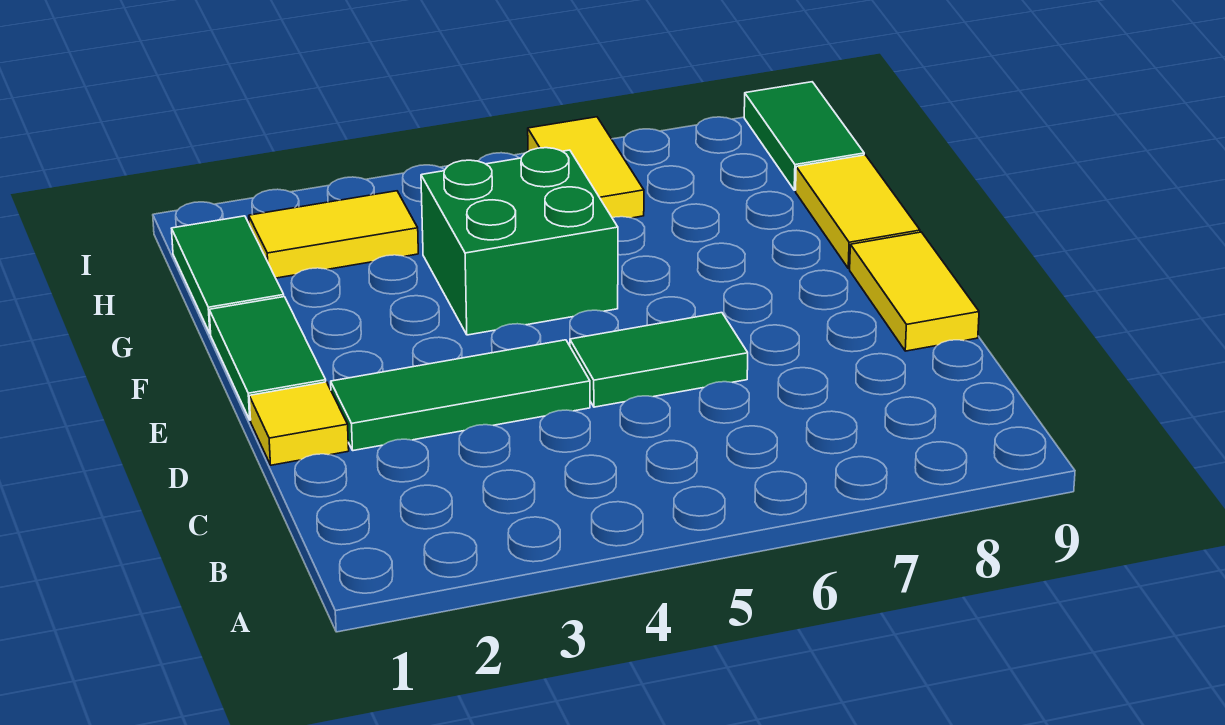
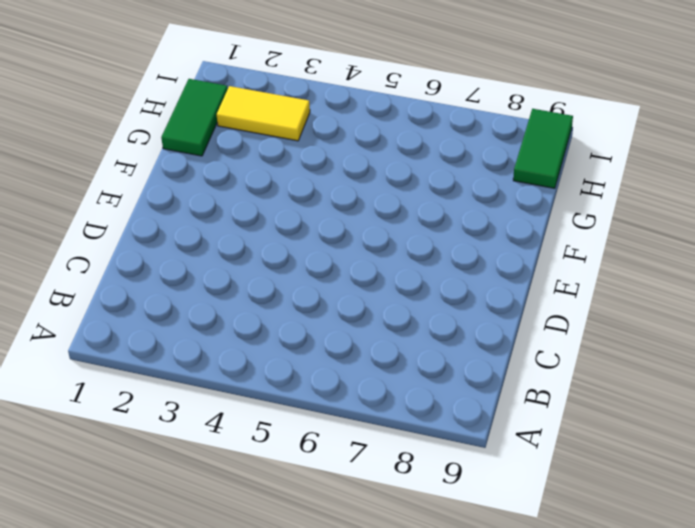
none -> yellow tile D1 level 1
none -> green tile D2:D4 level 1

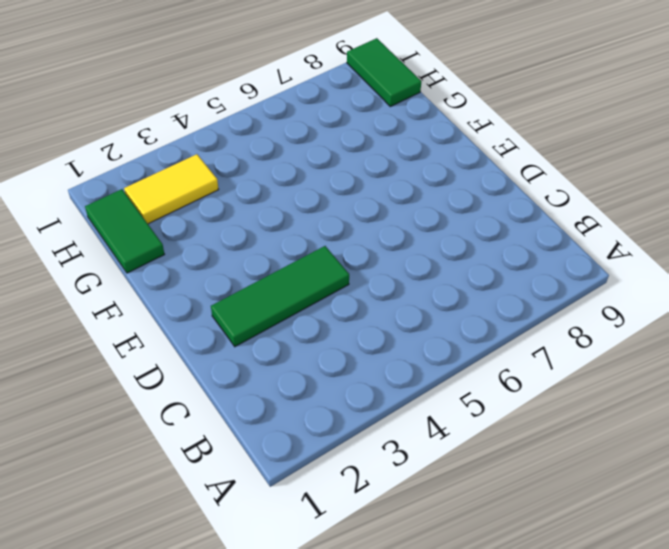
none -> yellow tile D1 level 1
none -> green tile D5:D6 level 1

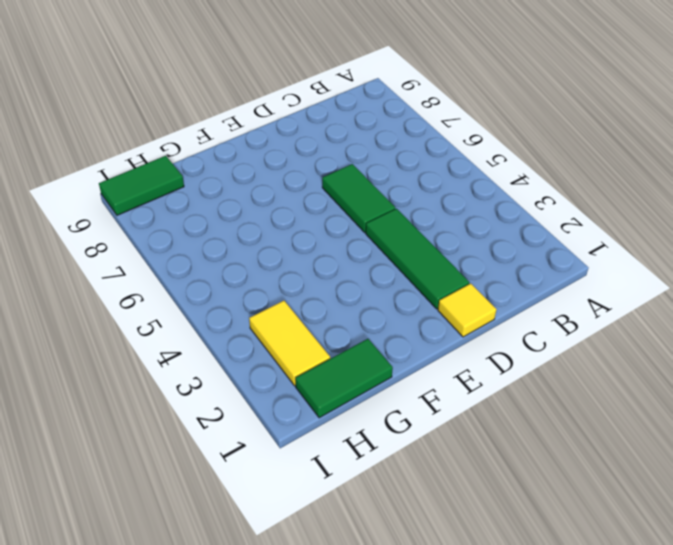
none -> yellow tile D9:E9 level 1
none -> green tile E1:F1 level 1

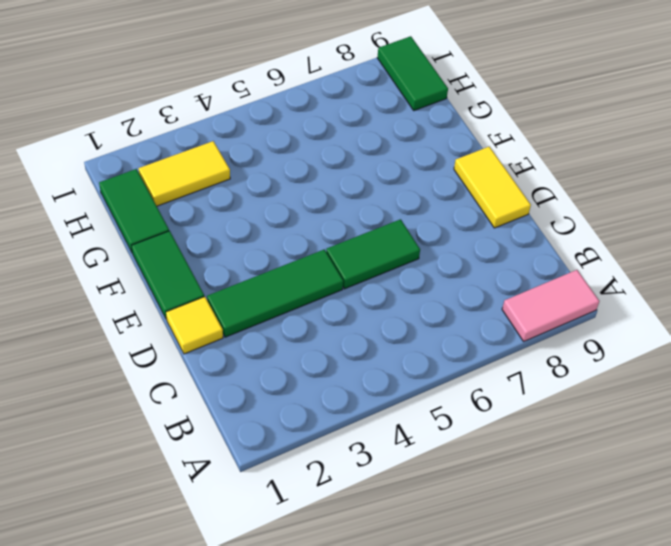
pink tile A8:A9 level 1 -> none
none -> green brick F4:G5 level 1
none -> yellow tile F9:G9 level 1

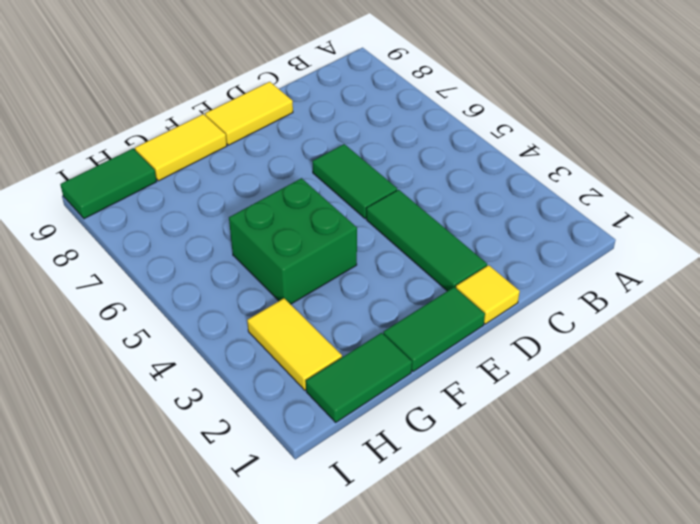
none -> yellow tile H6:I6 level 1

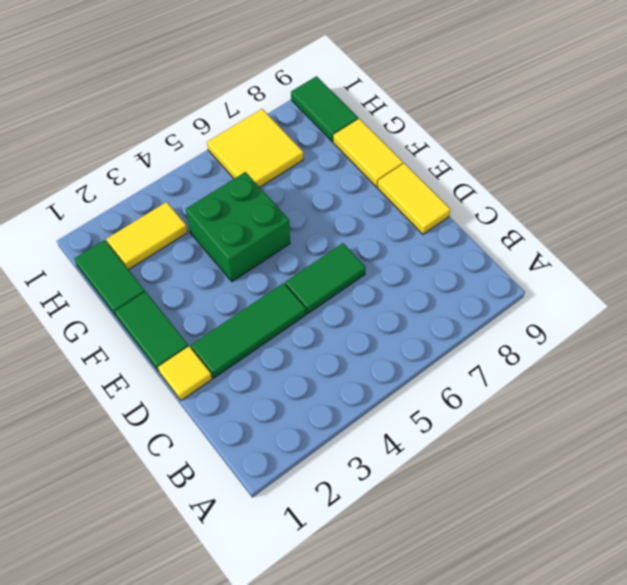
yellow tile H6:I7 level 1 -> yellow tile H6:I6 level 1

